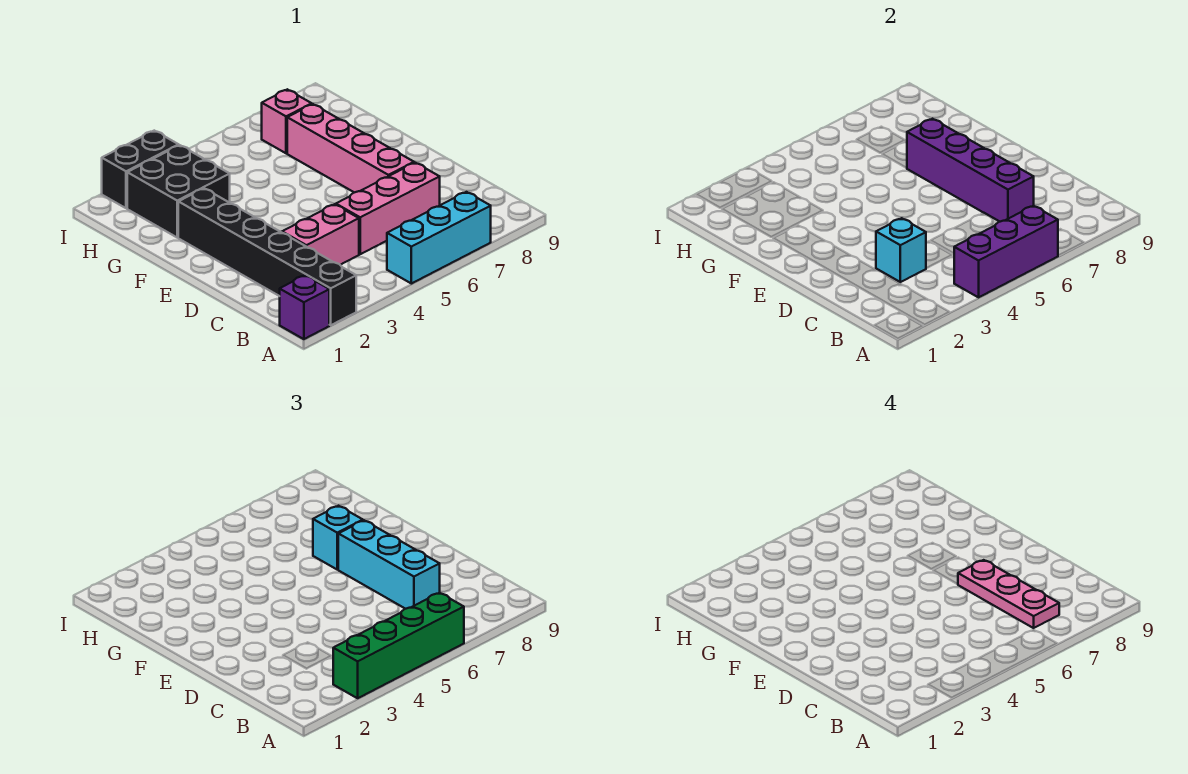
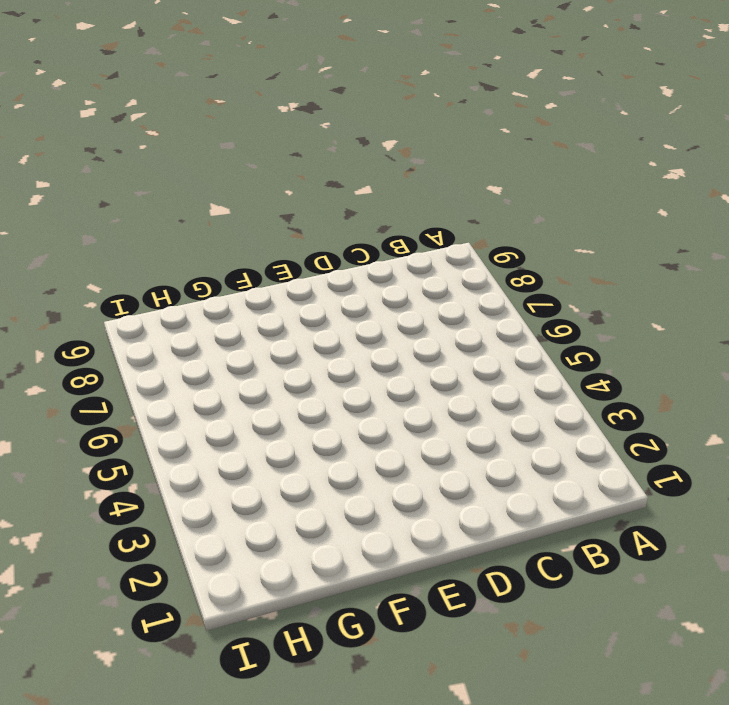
none -> purple brick A1 level 1
none -> black brick A2:F2 level 1
none -> cyan brick A5:A7 level 1

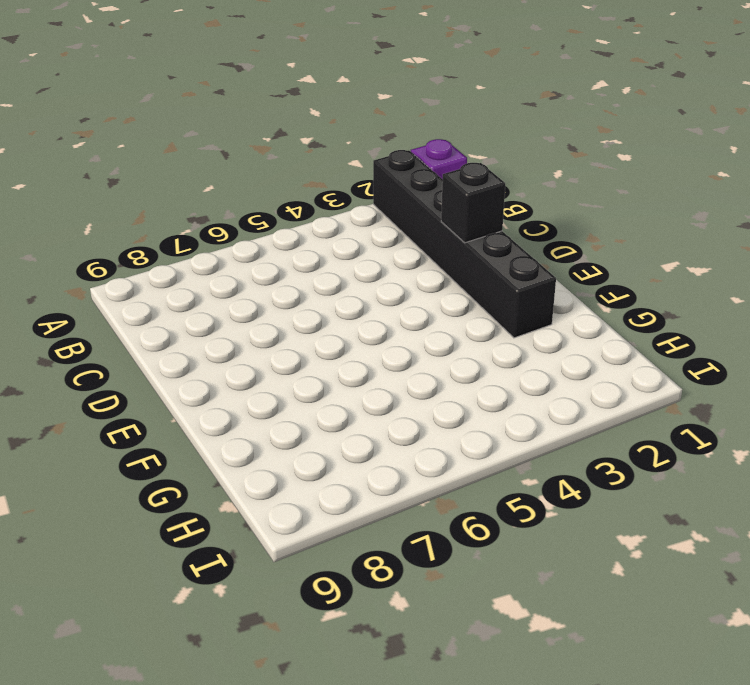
black brick D2 level 2 -> none
none -> cyan brick A5:A7 level 1
none -> pink brick C3:C4 level 1
none -> pink brick C5:C7 level 1

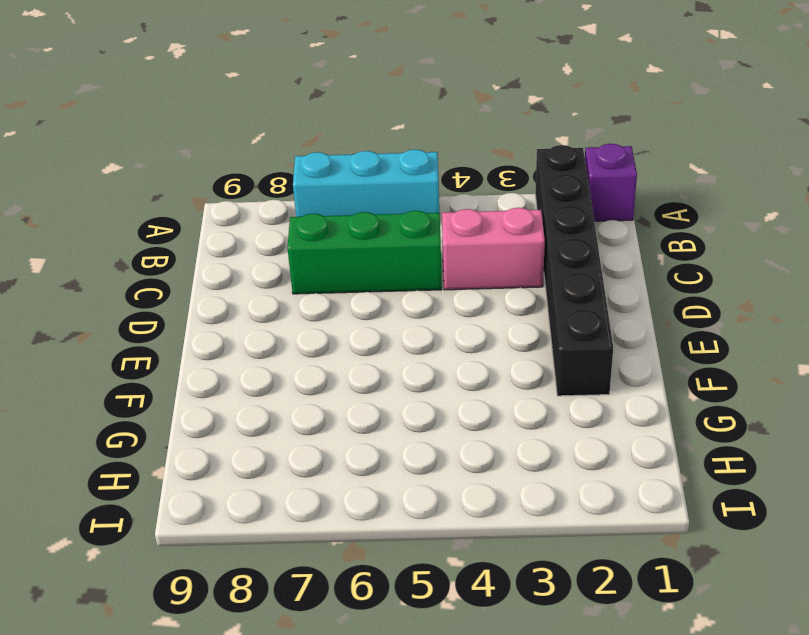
green brick C5:C7 level 1 -> pink brick C5:C7 level 1
none -> pink brick D7:G7 level 1
none -> black brick G2:H3 level 1
none -> pink brick H7 level 1

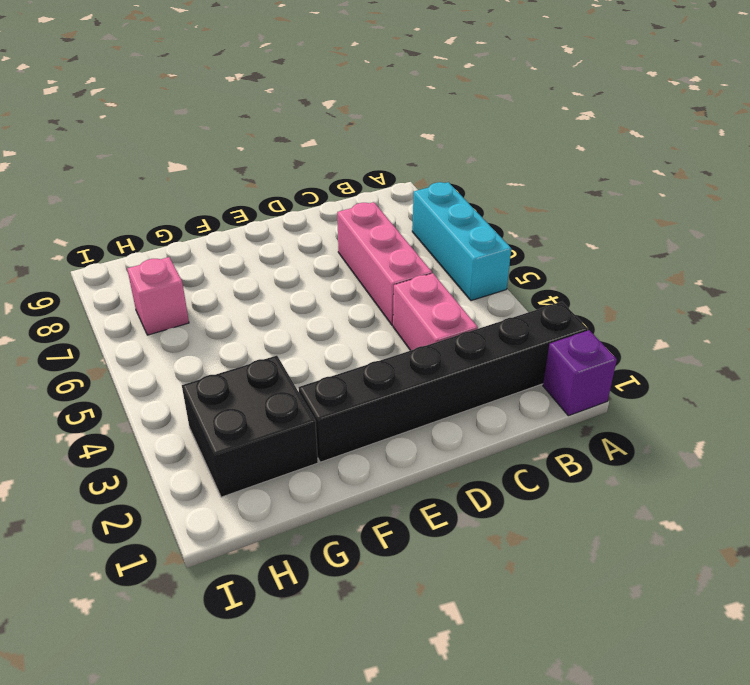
none -> pink brick D7:G7 level 1
none -> black brick I2:I3 level 1
none -> purple brick A4:A6 level 2

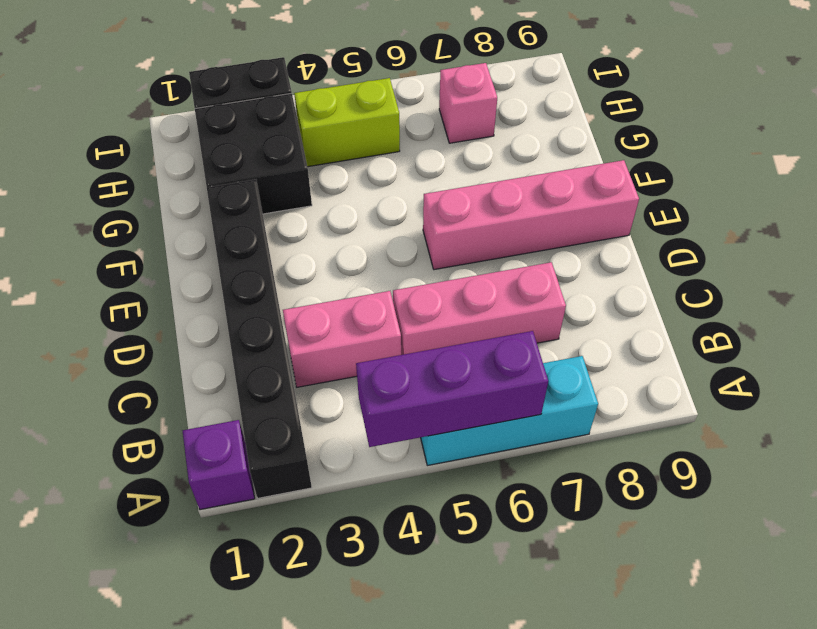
pink brick E6:E9 level 1 -> pink brick D7:G7 level 1
lime brick H4:H5 level 1 -> none
none -> cyan brick C3 level 2
none -> purple brick C7:F7 level 2
none -> green brick A3:A6 level 3

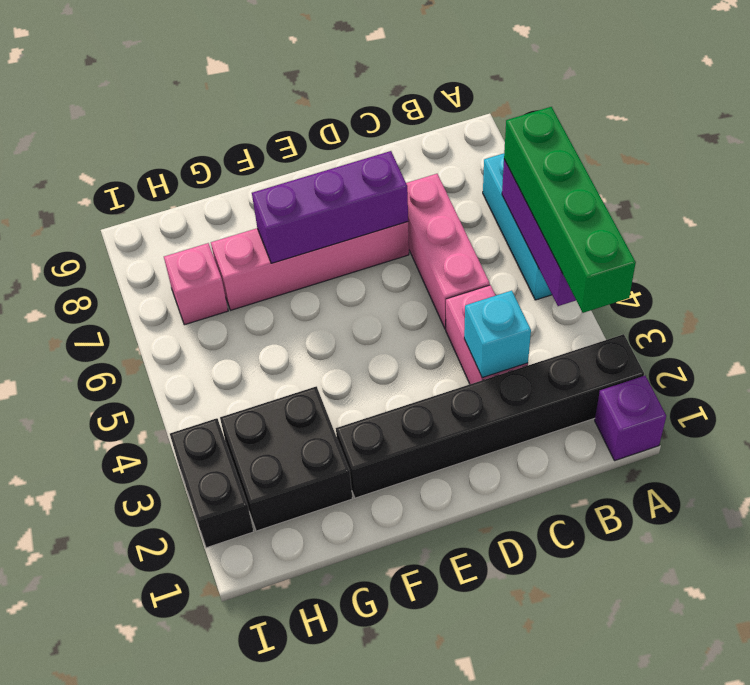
purple brick D7:F7 level 2 -> purple brick C7:F7 level 2
none -> cyan brick C7:E7 level 3
none -> cyan brick F7 level 3
none -> pink plate B7:D7 level 4

